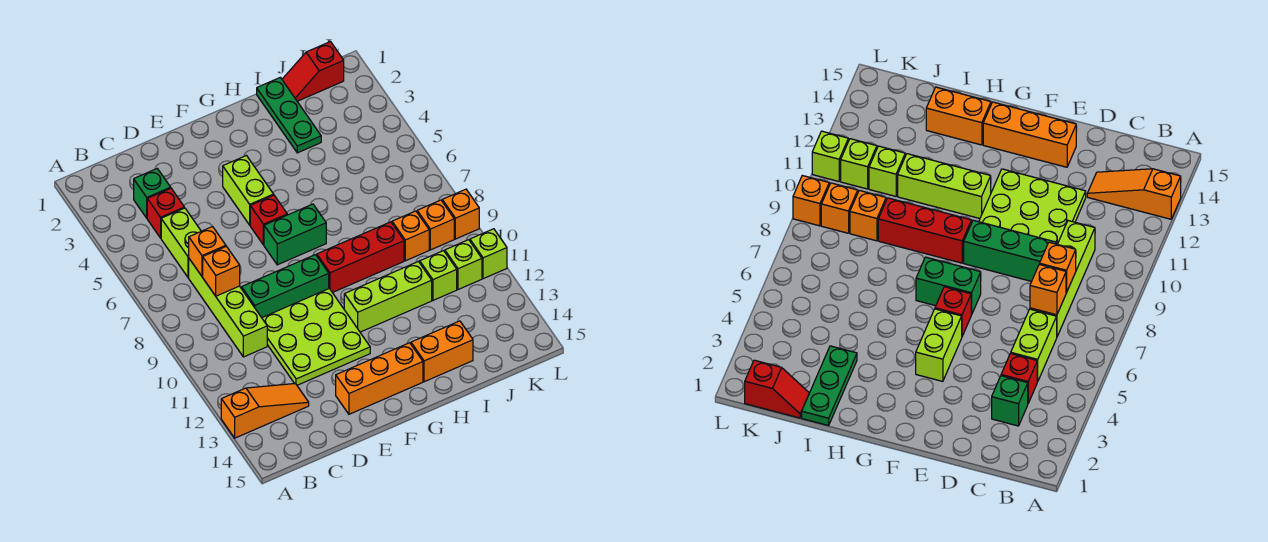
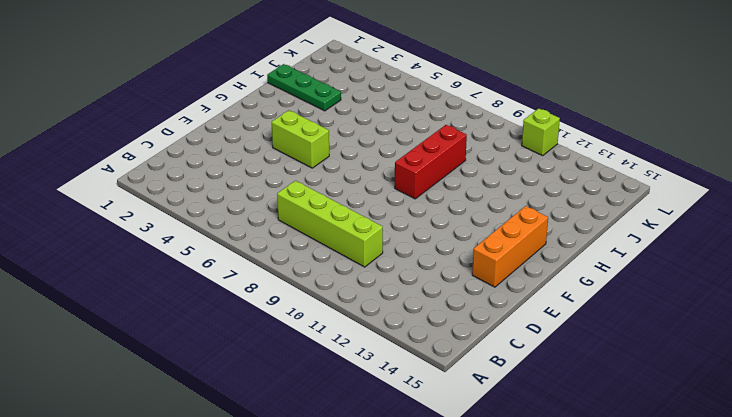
none -> orange slope A13:C13 level 1 top A
none -> green brick C3 level 1
none -> red brick C4 level 1

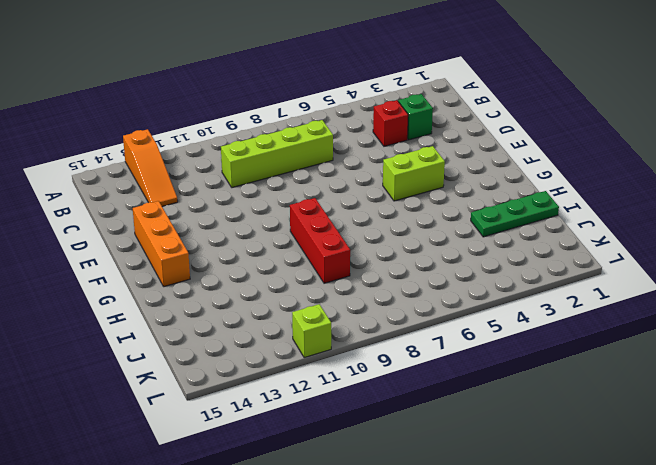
none -> lime brick C5:C6 level 1
none -> green brick D9:F9 level 1
none -> lime plate D10:F12 level 1

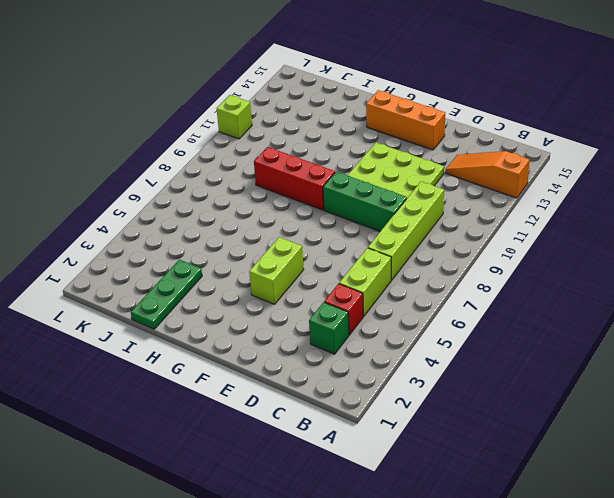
none -> red brick F6 level 1
none -> green brick F7:G7 level 1
none -> lime brick G11:I11 level 1

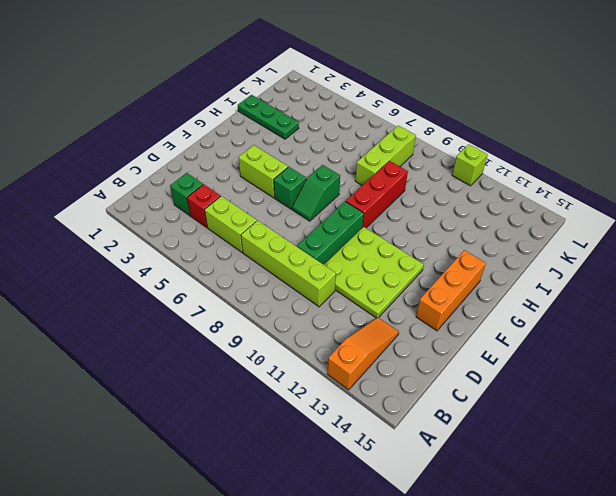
green brick F6 level 1 -> red brick F6 level 1
green slope F7:G7 level 1 top G -> green brick F7:G7 level 1
lime brick I8:K8 level 1 -> lime brick G11:I11 level 1
none -> orange brick H14:I14 level 1
none -> red slope J1:K1 level 1 top K
none -> orange brick J9 level 1

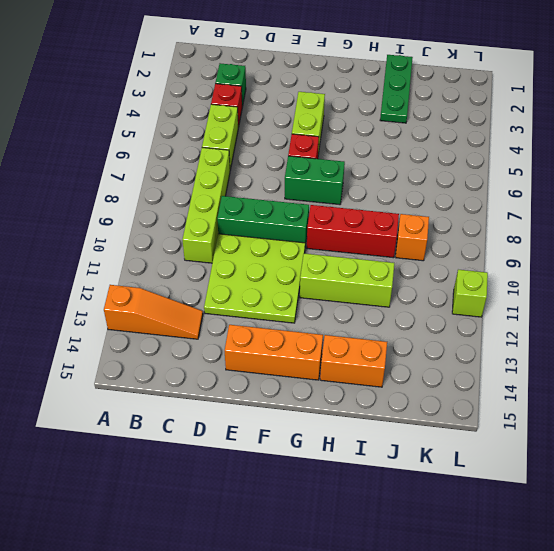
none -> red slope J1:K1 level 1 top K
none -> lime brick J11 level 1
none -> orange brick K9 level 1

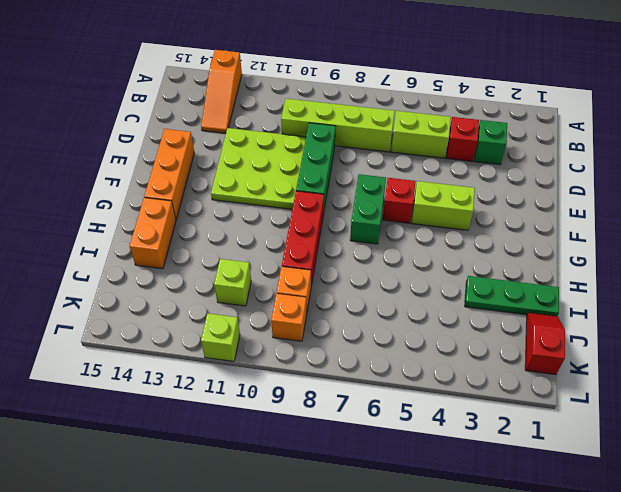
none -> lime brick G11:I11 level 1
none -> lime brick K11 level 1
none -> orange brick L9 level 1

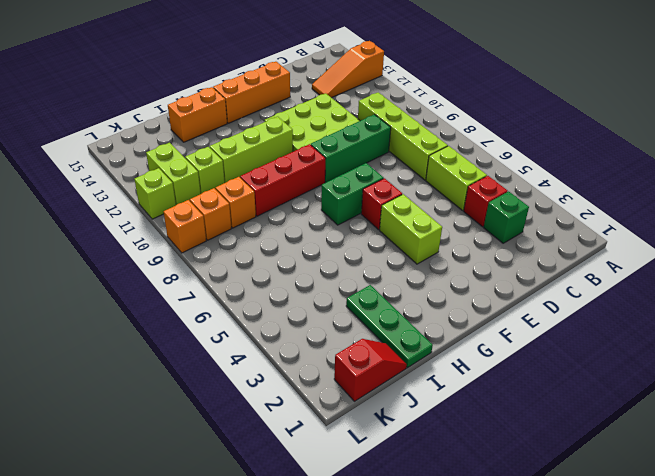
lime brick K11:K12 level 1 -> lime brick K11 level 1
none -> orange brick C7 level 2
none -> orange brick C8 level 2

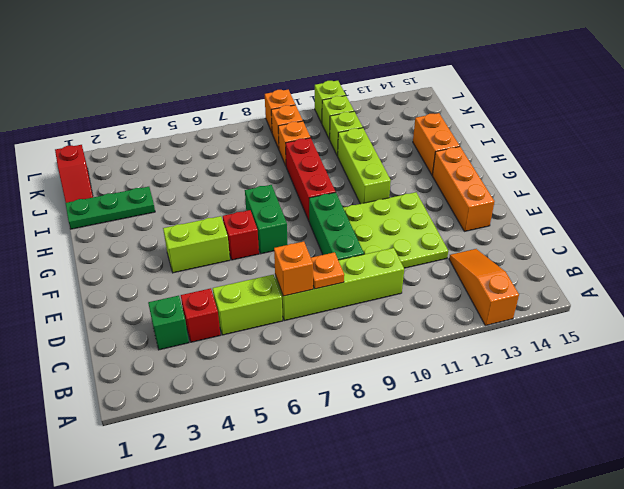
orange plate C8 level 2 -> orange brick C8 level 2

